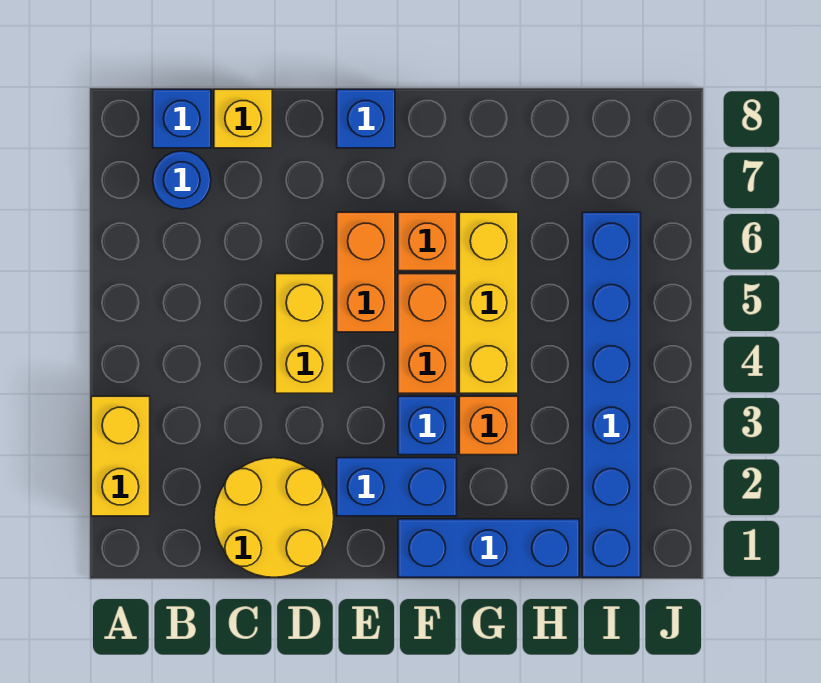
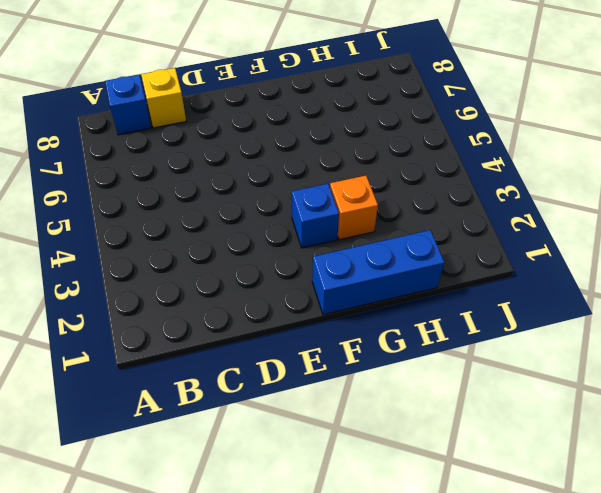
none -> yellow brick A2:A3 level 1
none -> blue round brick B7 level 1
none -> yellow round brick C1:D2 level 1

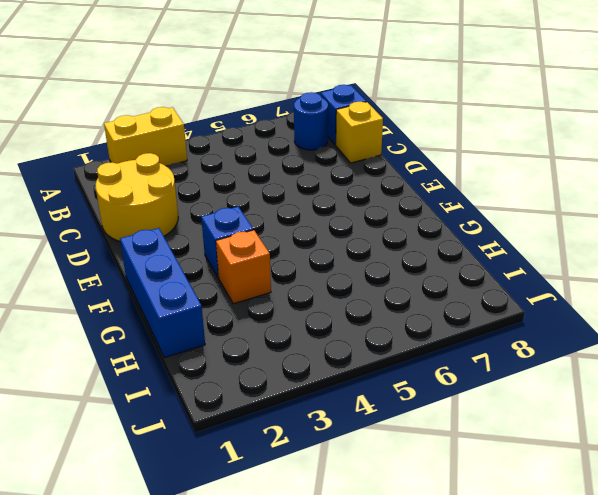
none -> yellow brick D4:D5 level 1
none -> blue brick E2:F2 level 1
none -> orange brick E5:E6 level 1

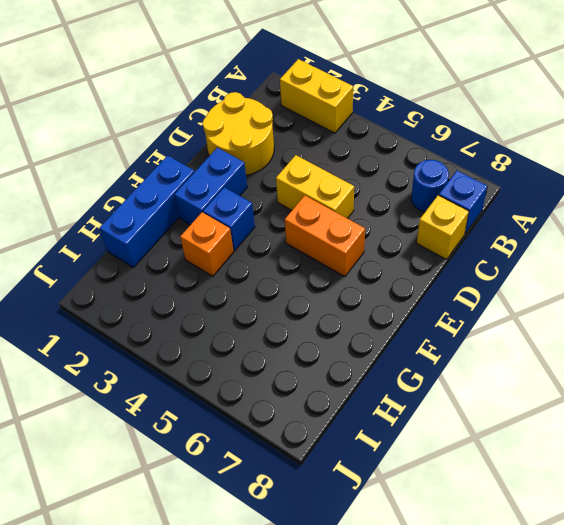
none -> blue brick E8 level 1
none -> orange brick F4:F5 level 1
none -> orange brick F6 level 1

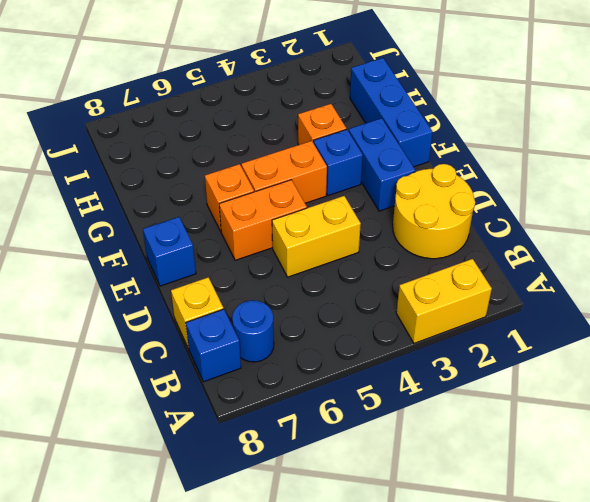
none -> yellow brick G4:G6 level 1
none -> blue brick I1:I6 level 1

